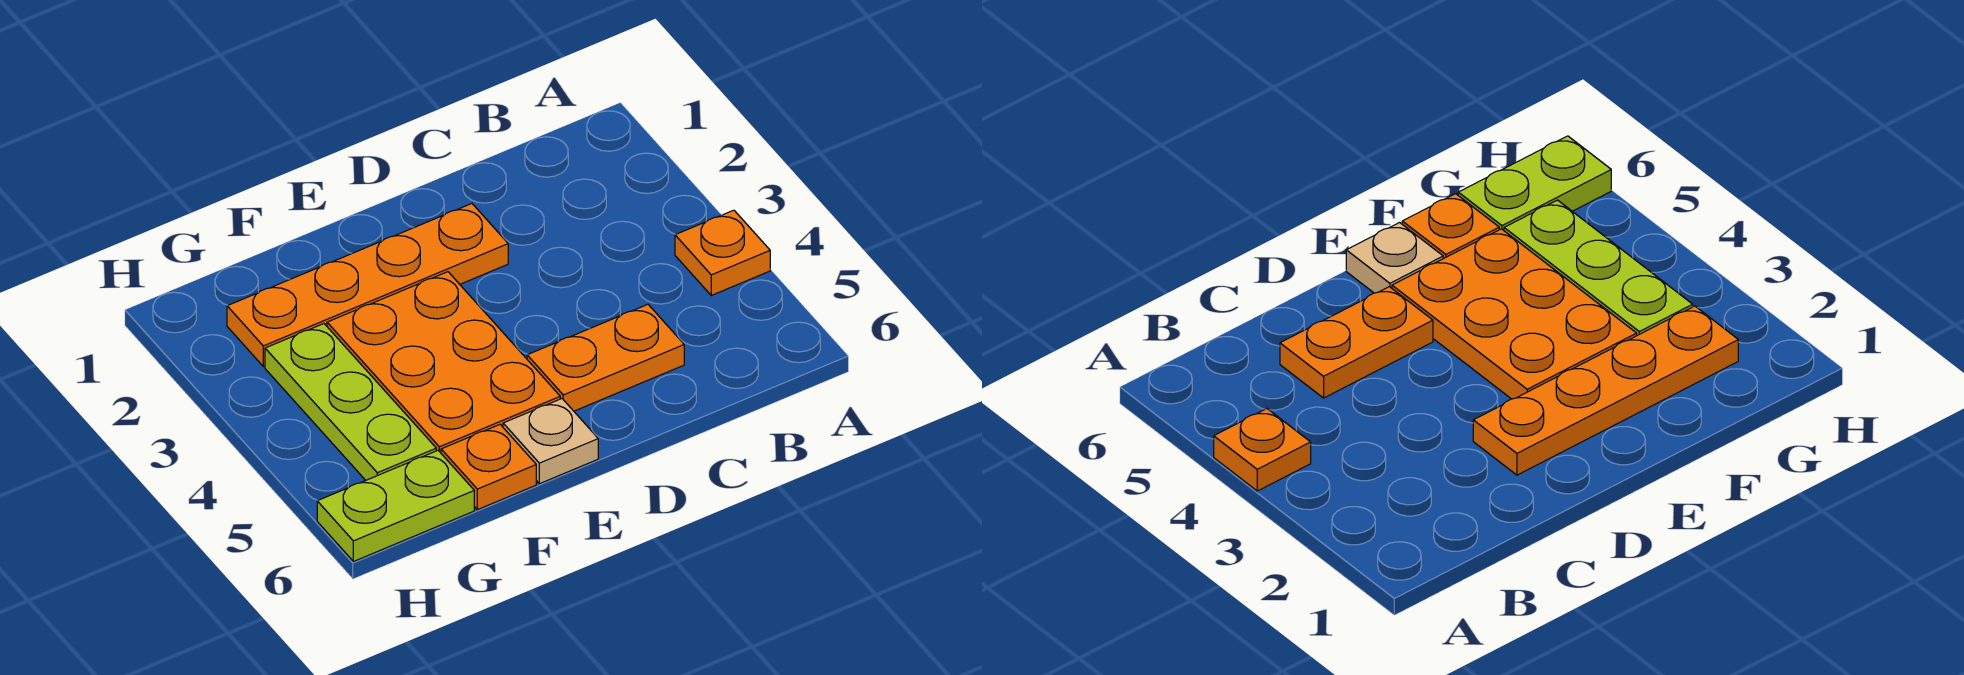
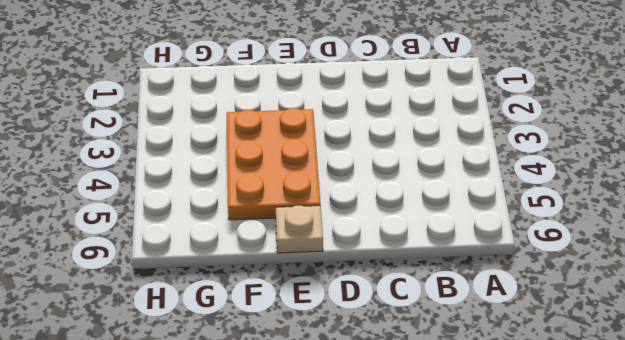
none -> orange plate A4 level 1
none -> orange plate C5:D5 level 1

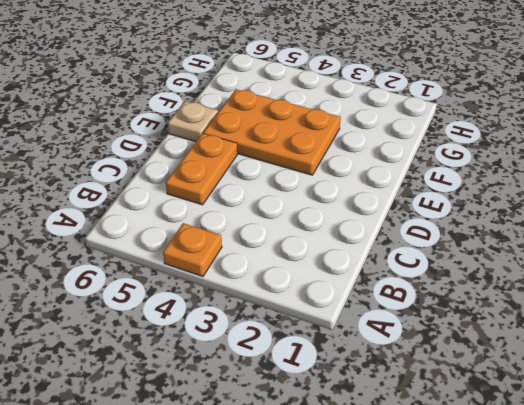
none -> orange plate D2:G2 level 1
none -> orange plate F6 level 1

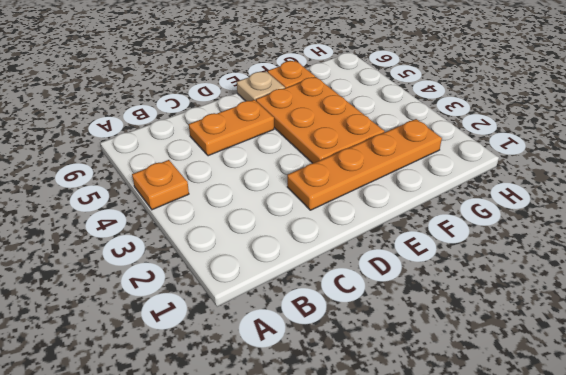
none -> lime plate G3:G5 level 1
none -> lime plate G6:H6 level 1

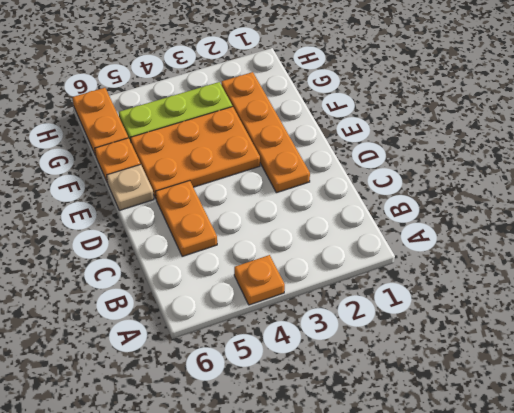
orange plate G6:H6 level 1 -> lime plate G6:H6 level 1

